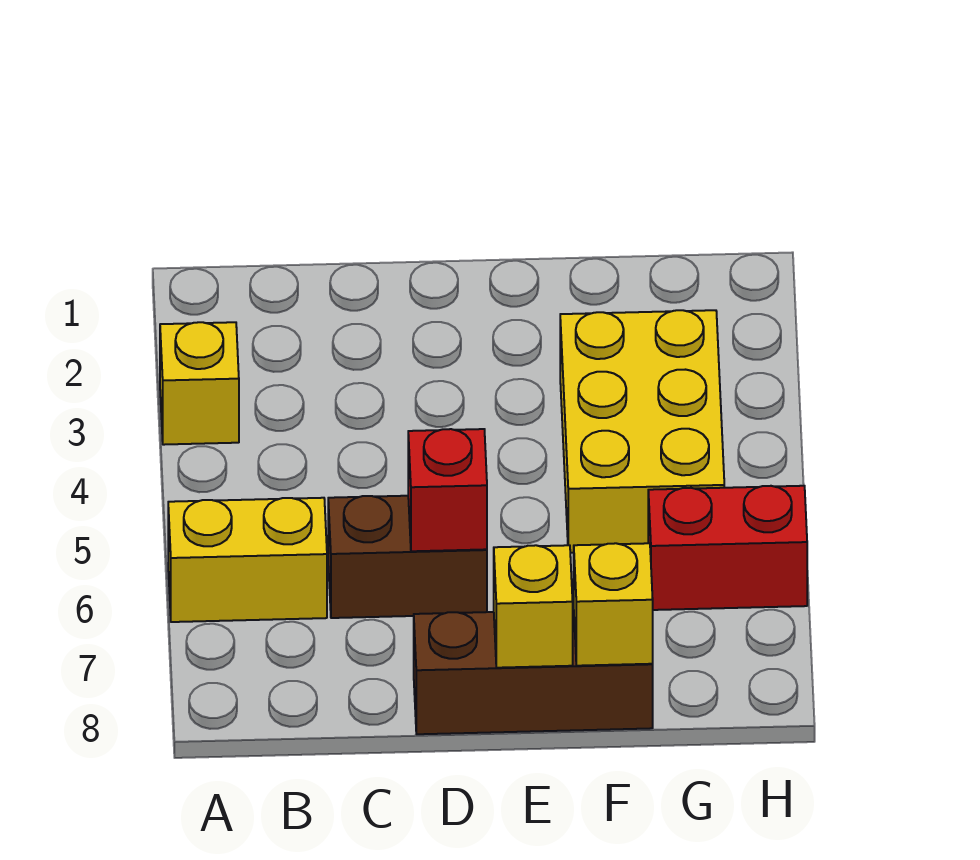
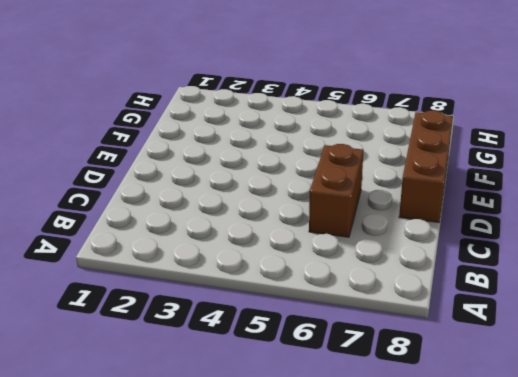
none -> yellow brick A3 level 1
none -> yellow brick A6:B6 level 1

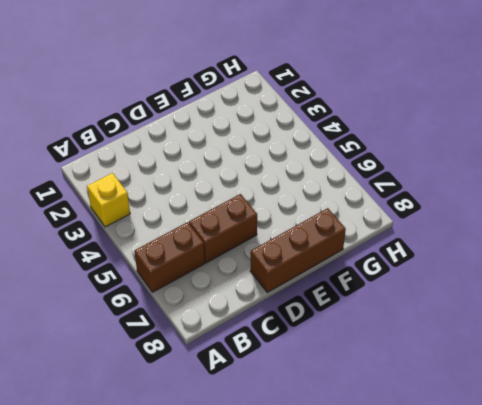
brown brick A6:B6 level 1 -> yellow brick A6:B6 level 1
none -> yellow brick F3:G5 level 1
none -> red brick G6:H6 level 1

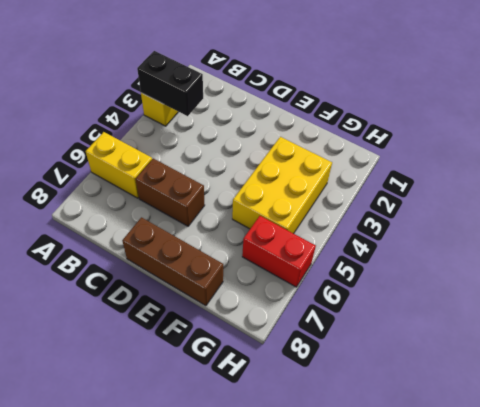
black brick A3:B3 level 2 -> none
none -> red brick D6 level 2
none -> yellow brick E8 level 2

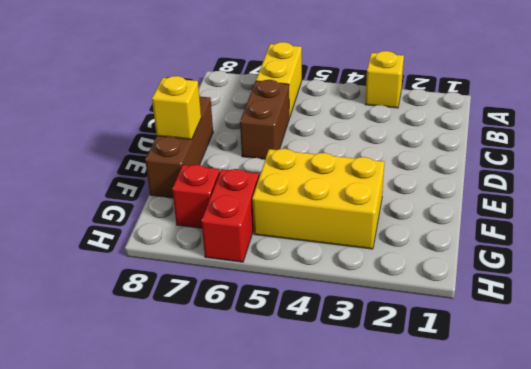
red brick G7 level 1 -> red brick D6 level 2
none -> yellow brick F8 level 2

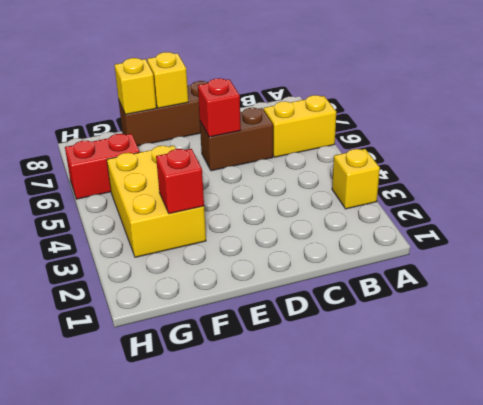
red brick F3 level 2 -> none

